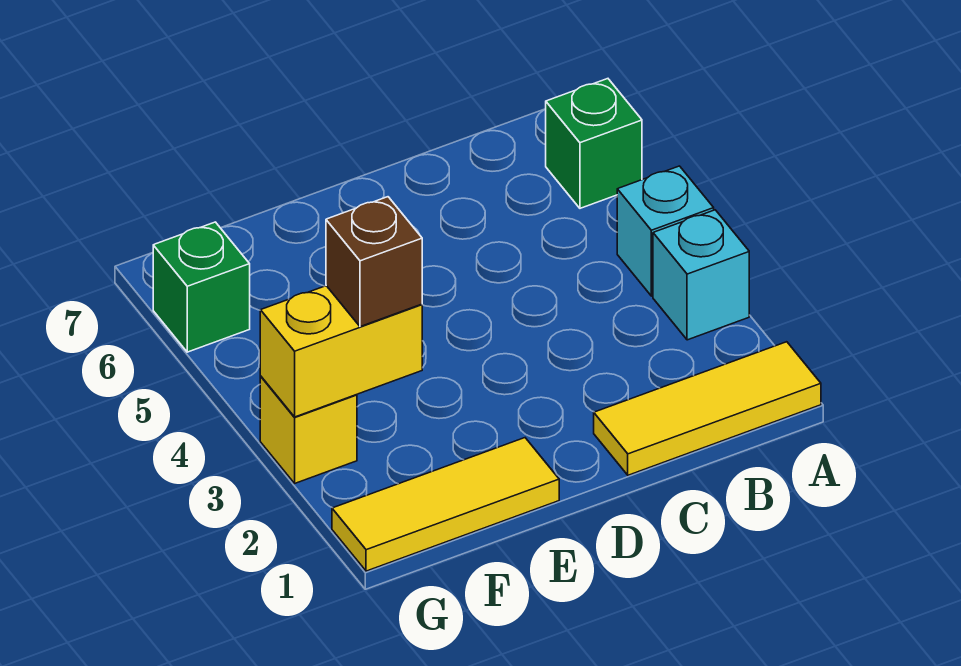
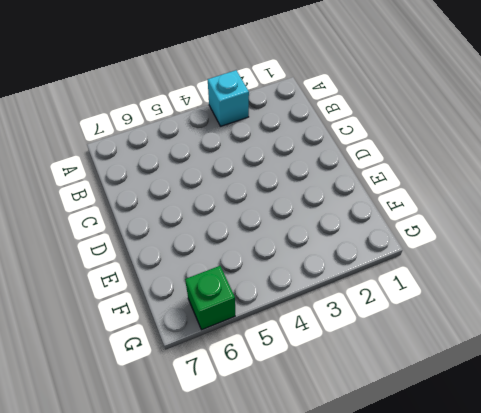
none -> yellow tile A1:C1 level 1
none -> cyan brick A4 level 1

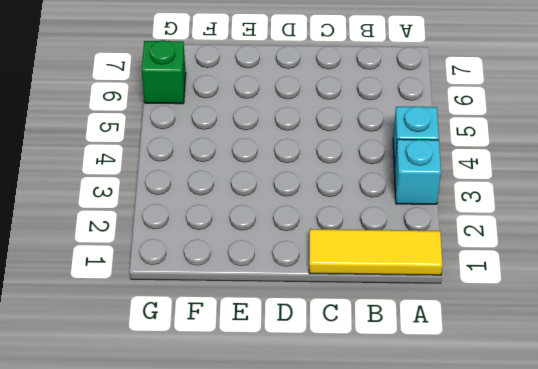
none -> green brick A6 level 1
none -> yellow tile E1:G1 level 1

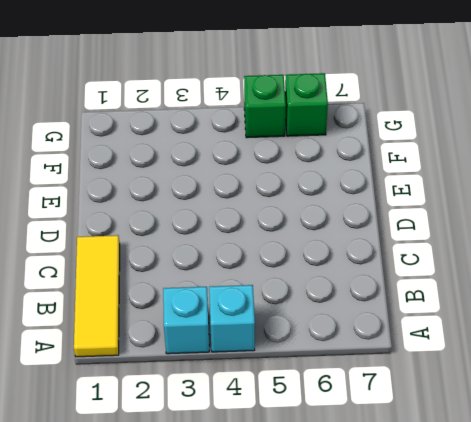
green brick G5 level 1 -> green brick A6 level 1
none -> yellow tile E1:G1 level 1
none -> yellow brick G3 level 1

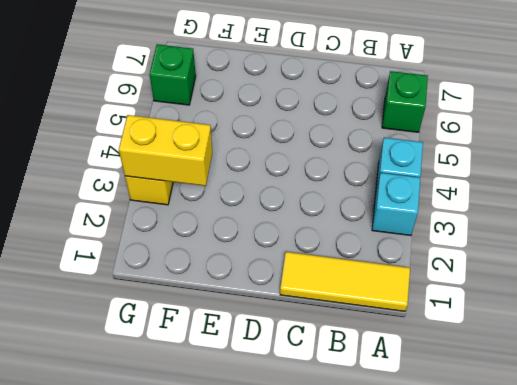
none -> yellow tile E1:G1 level 1
none -> brown brick F3 level 3

